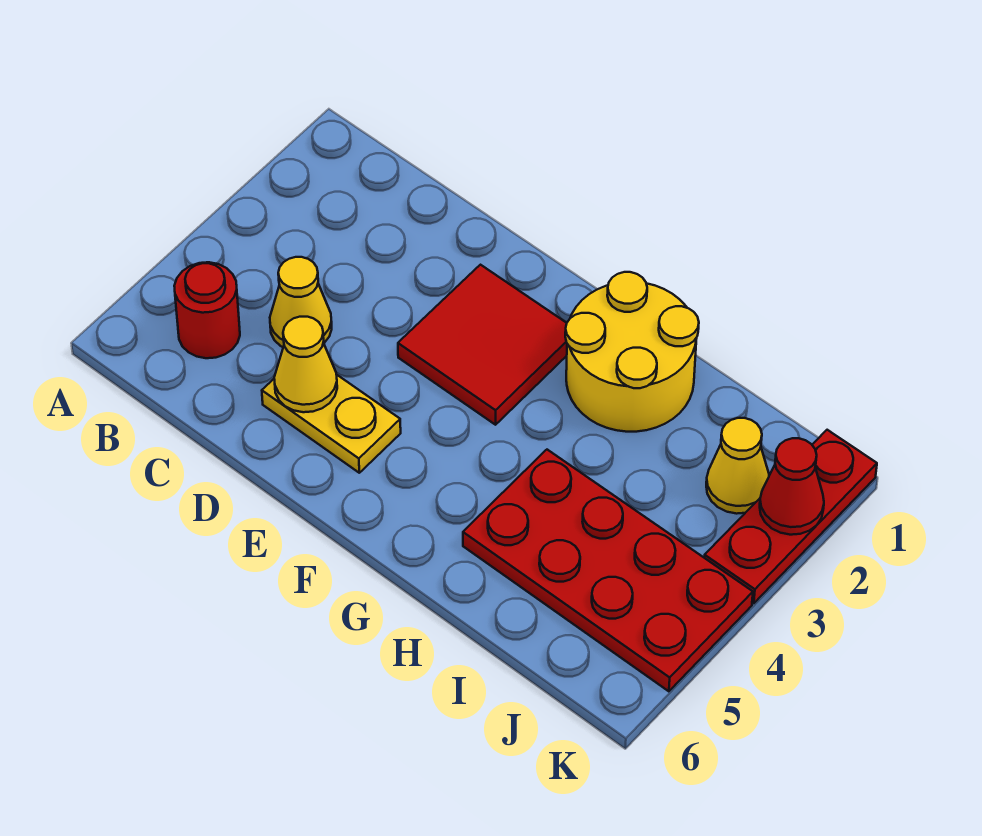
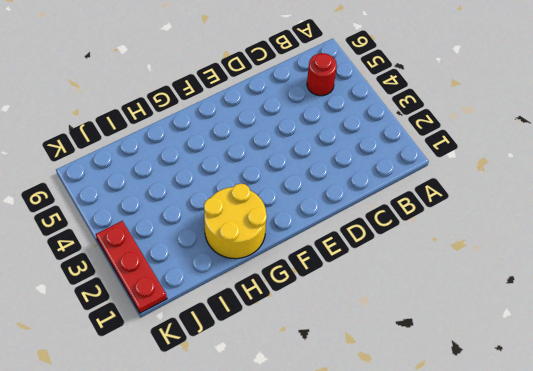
none -> yellow cone C4 level 1
none -> yellow plate D5:E5 level 1

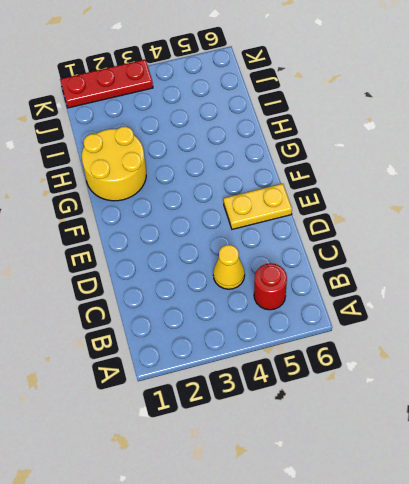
yellow plate E5:E6 level 1 -> yellow plate D5:E5 level 1
none -> red tile E2:F3 level 1
none -> red plate H4:K5 level 1

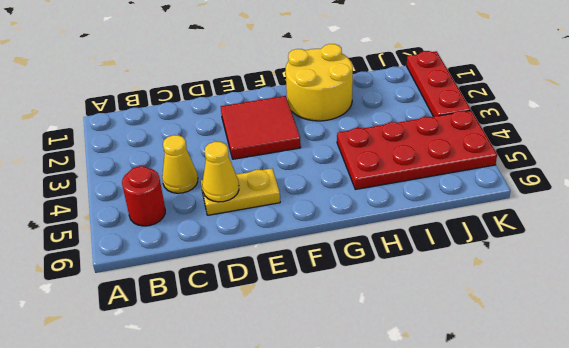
none -> yellow cone J2 level 1
none -> red cone K2 level 2

